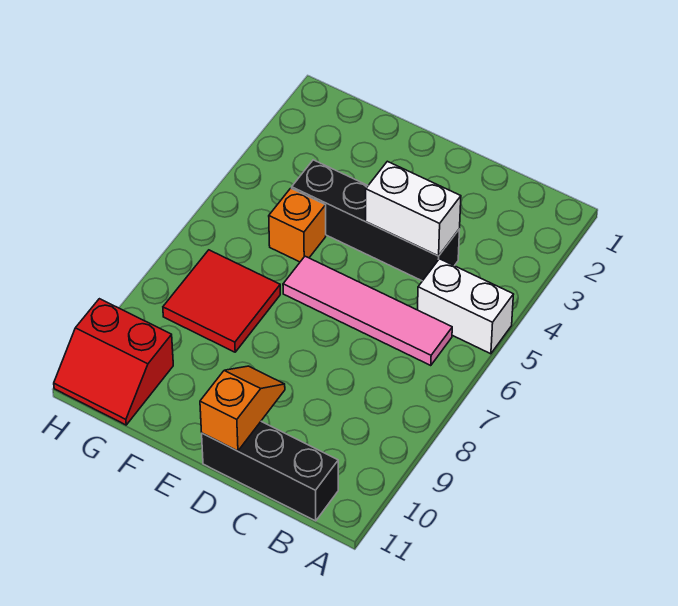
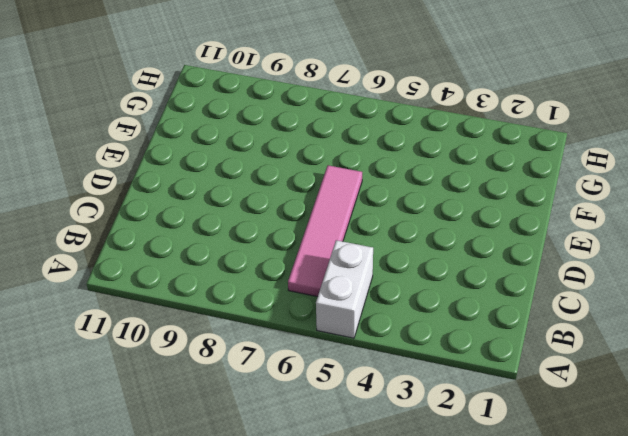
none -> black brick B11:D11 level 1
none -> black brick C4:F4 level 1

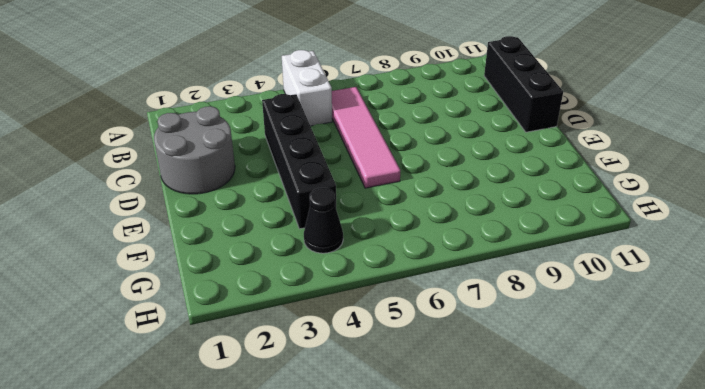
grey round brick C1:D2 level 1 -> none
black cone G4 level 1 -> none
none -> orange brick F5 level 1
none -> red tile F7:G8 level 1

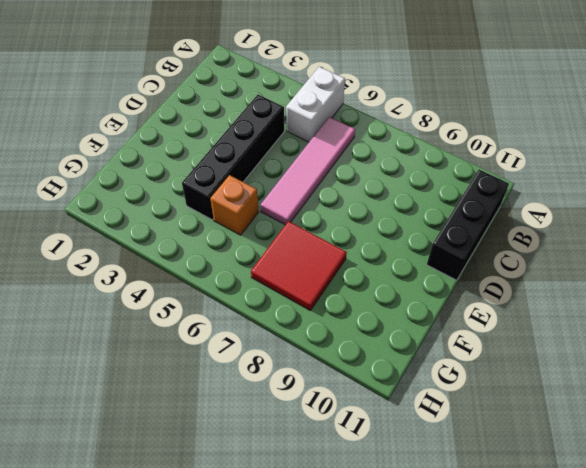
none -> red slope G10:H11 level 1 top 10
none -> white brick C4:D4 level 2

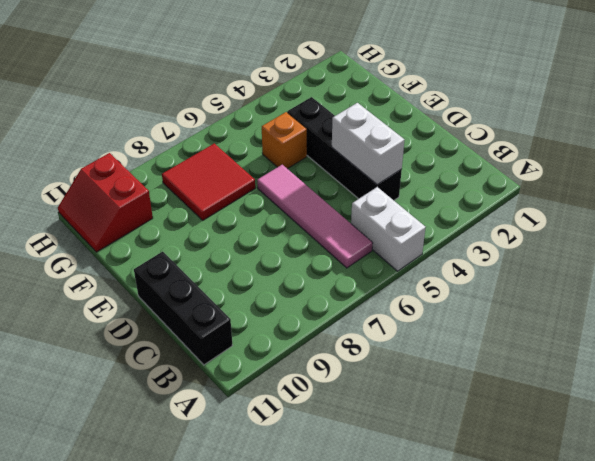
none -> orange slope D10:D11 level 2 top 11

